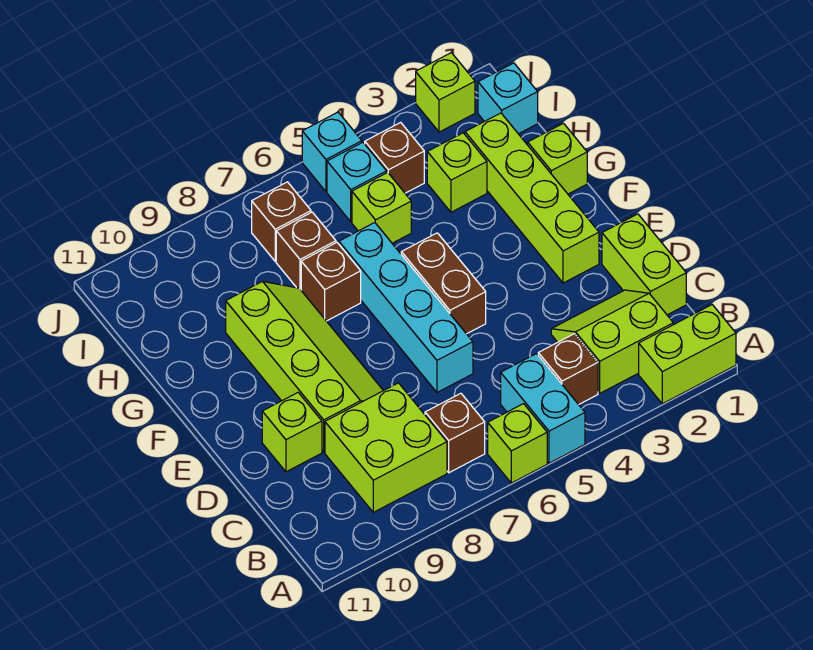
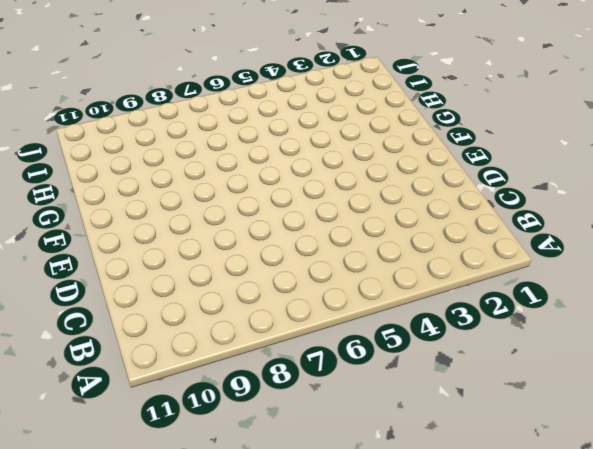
none -> lime brick A1:A2 level 1
none -> cyan brick A5:B5 level 1
none -> lime brick A6 level 1

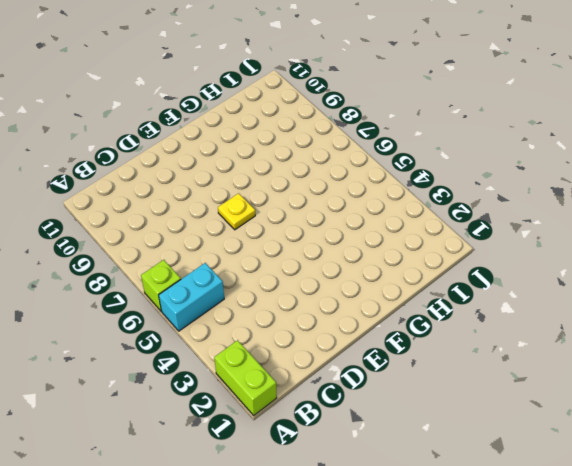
yellow plate E7 level 1 -> none
none -> lime slope B2:C3 level 1 top B
none -> brown brick B4 level 1
none -> brown brick B7 level 1

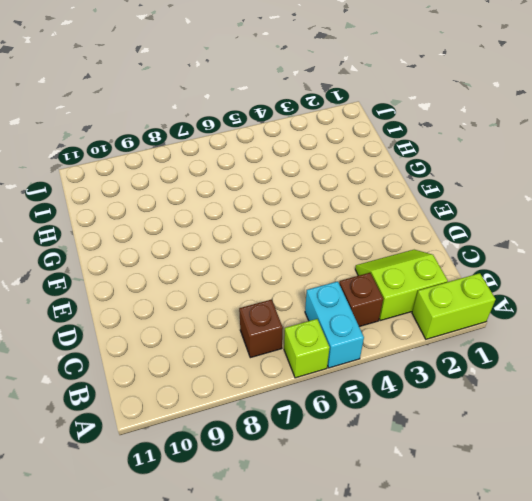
none -> lime brick B8:C9 level 1
none -> lime brick C1:D1 level 1
none -> cyan brick D6:G6 level 1

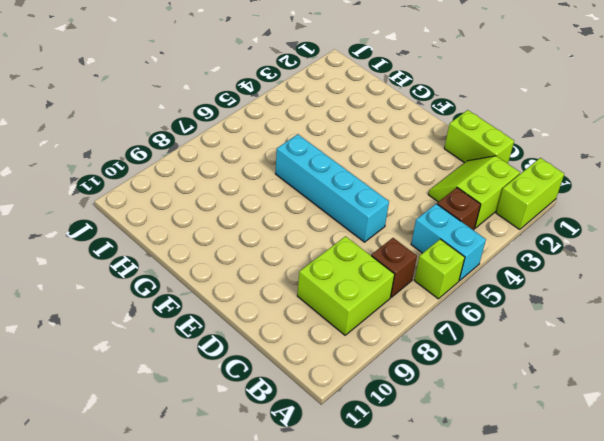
none -> lime slope D8:G9 level 1 top 9
none -> lime brick D10 level 1
none -> lime brick E2:H2 level 1

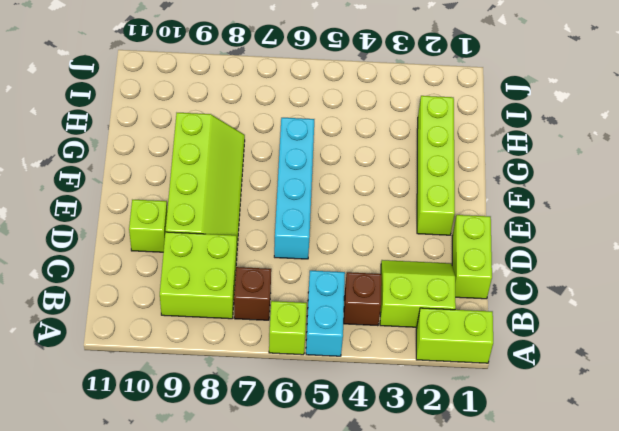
none -> brown brick E5:F5 level 1
none -> lime brick G1 level 1
none -> brown brick G7 level 1

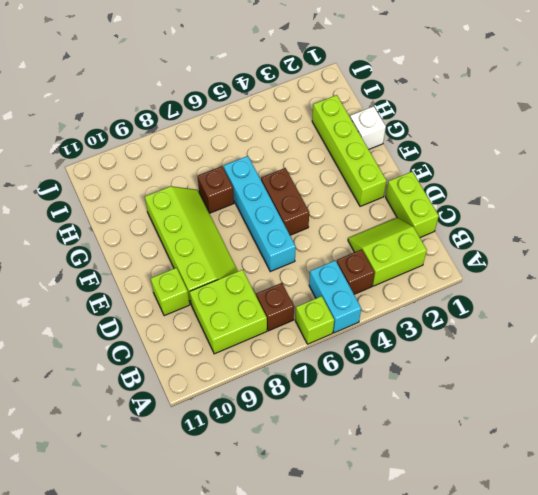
white brick G1 level 1 -> lime brick G1 level 1
none -> lime brick A1:A2 level 1
none -> lime brick H3 level 1
none -> lime brick H5 level 1

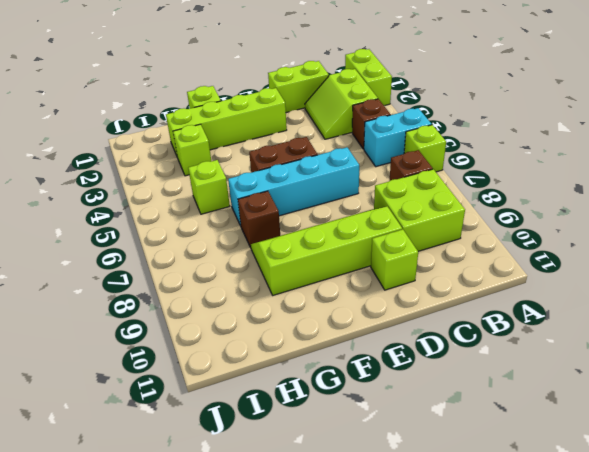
none -> brown brick H7 level 1
none -> cyan brick I1 level 1
none -> brown brick I4 level 1

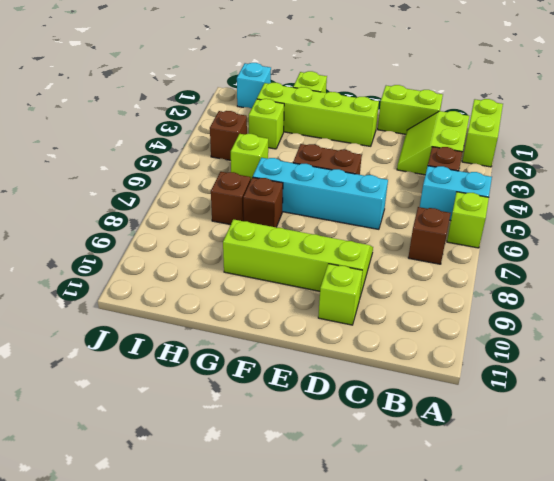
none -> lime brick B8:C9 level 1
none -> cyan brick I5 level 1
none -> brown brick I7 level 1

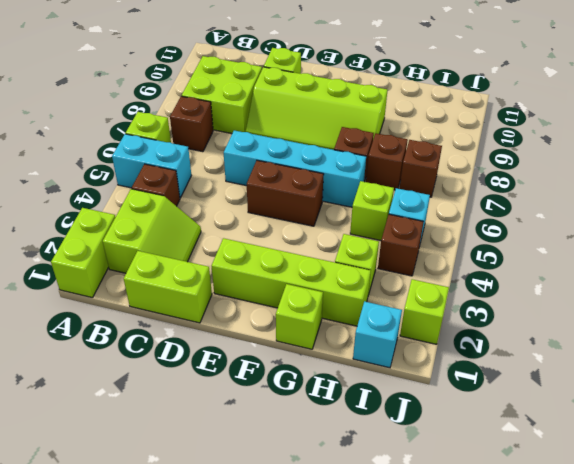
none -> cyan brick J5 level 1

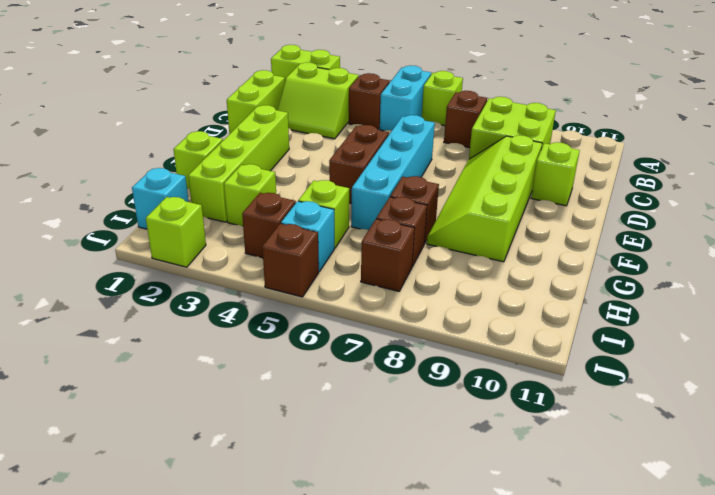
brown brick J5 level 1 -> cyan brick J5 level 1

